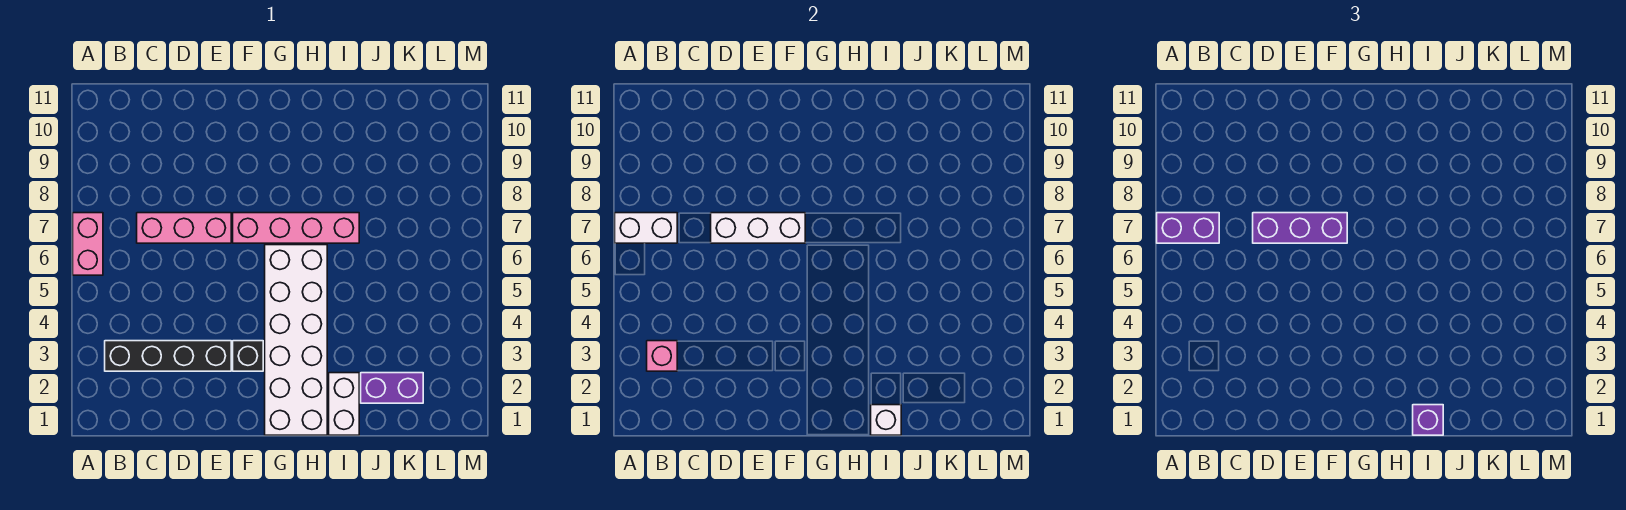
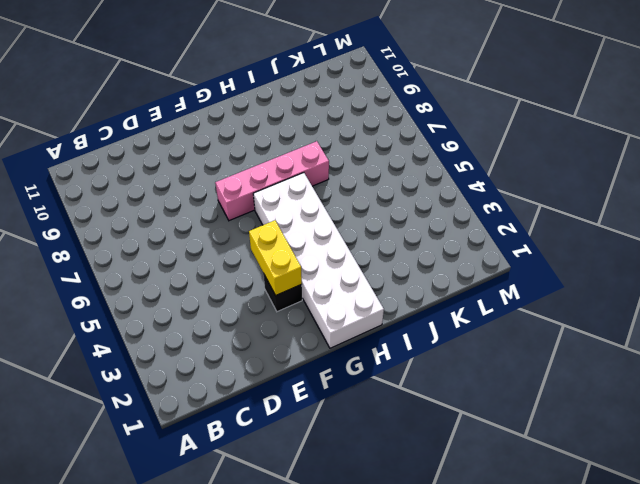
yellow brick F3:F4 level 2 -> none
none -> pink brick A6:A7 level 1
none -> black brick B3:E3 level 1
none -> pink brick C7:E7 level 1

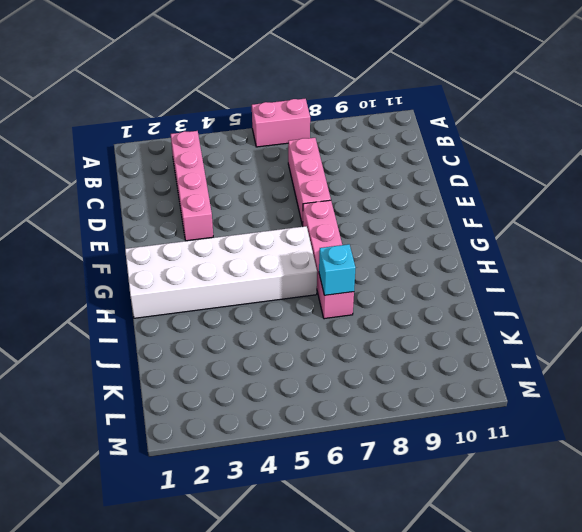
pink brick B3:E3 level 1 -> black brick B3:E3 level 1
cyan brick I7 level 2 -> none
none -> black brick F3 level 1
none -> white brick I1:I2 level 1
none -> purple brick J2:K2 level 1

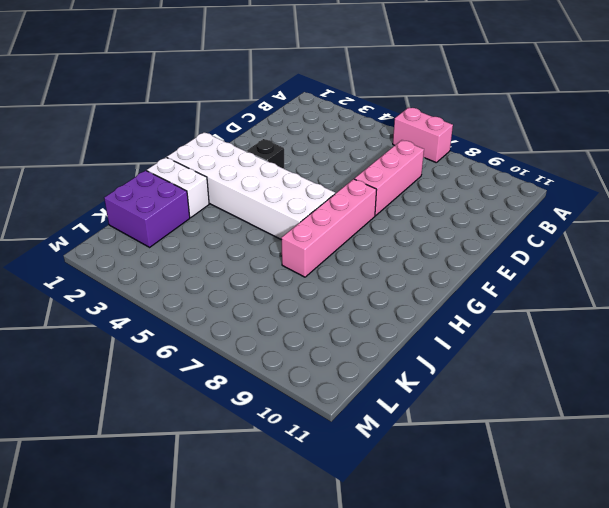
purple brick J1:K2 level 1 -> purple brick J2:K2 level 1
none -> black brick B3:E3 level 1
none -> white brick A7:B7 level 2
none -> pink brick B3 level 2

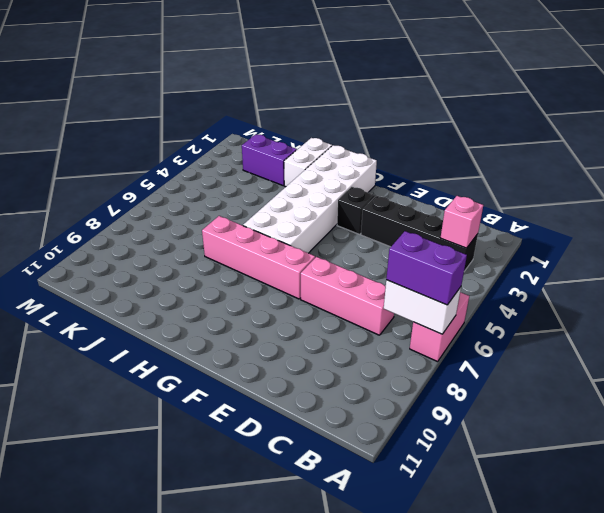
none -> white brick D7:F7 level 2
none -> white brick I1 level 2
none -> purple brick D7:F7 level 3

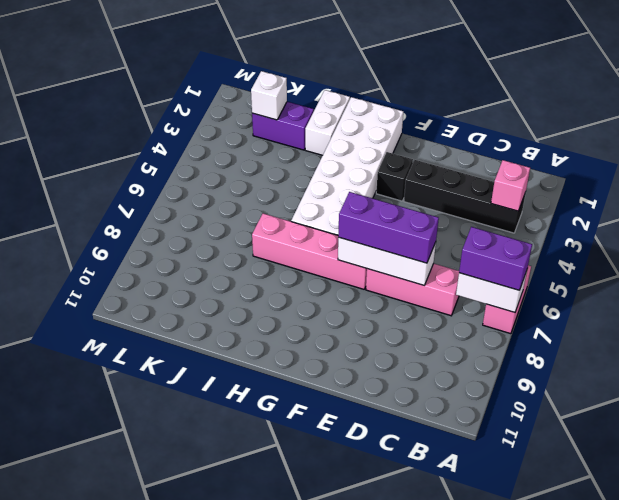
white brick K2 level 2 -> white brick I1 level 2
none -> purple brick I1 level 3

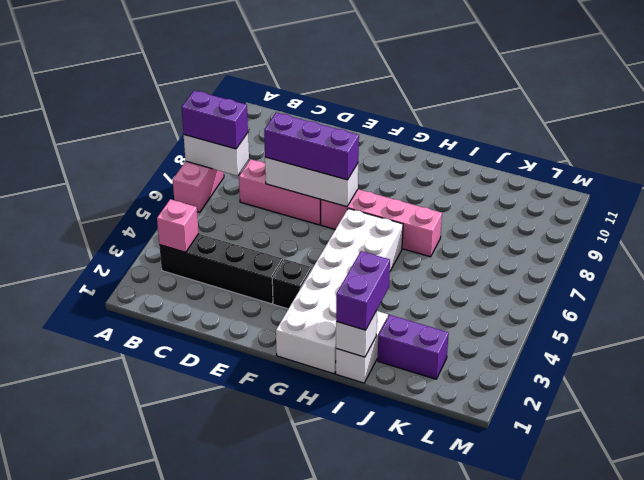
purple brick I1:I2 level 3 -> purple brick I1 level 3

